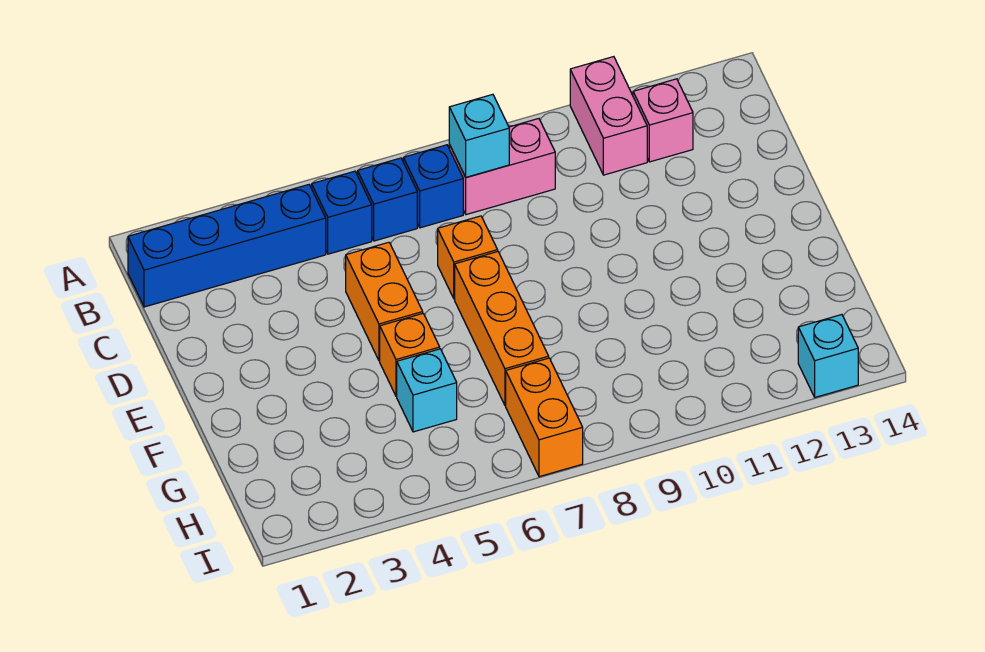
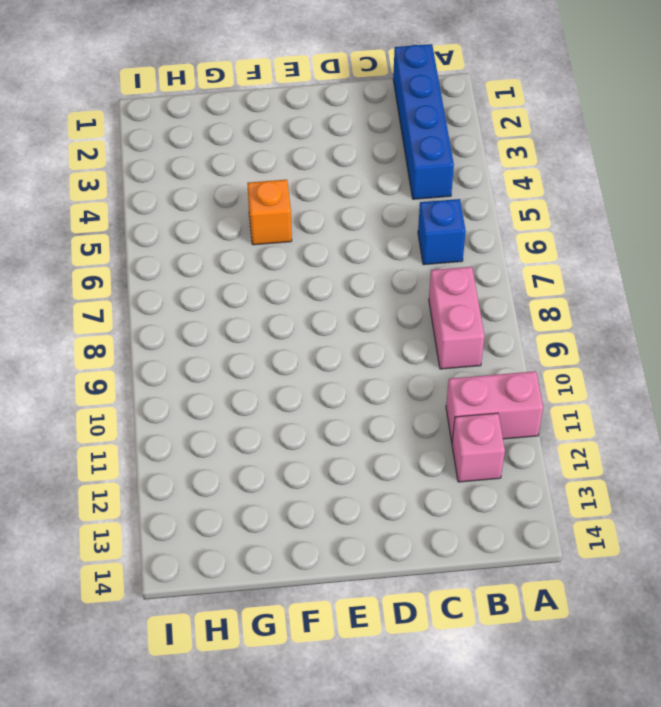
none -> blue brick B5 level 1
none -> blue brick B7 level 1
none -> orange brick D5:E5 level 1

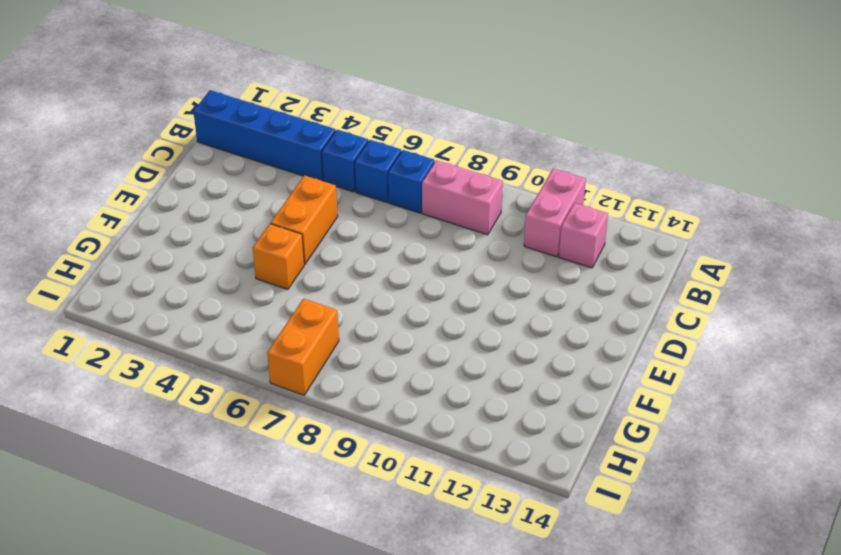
none -> orange brick D7 level 1
none -> orange brick E7:G7 level 1
none -> cyan brick G5 level 1

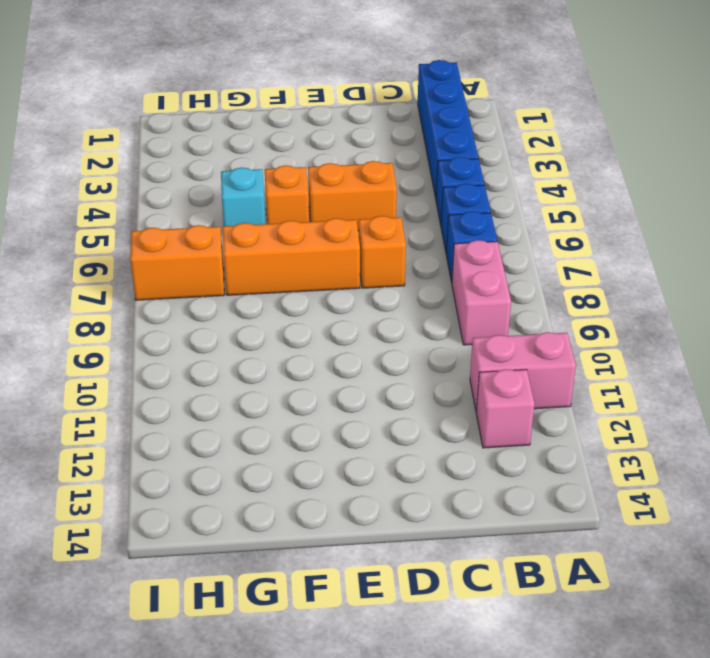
none -> cyan brick I13 level 1
none -> cyan brick B8 level 2

